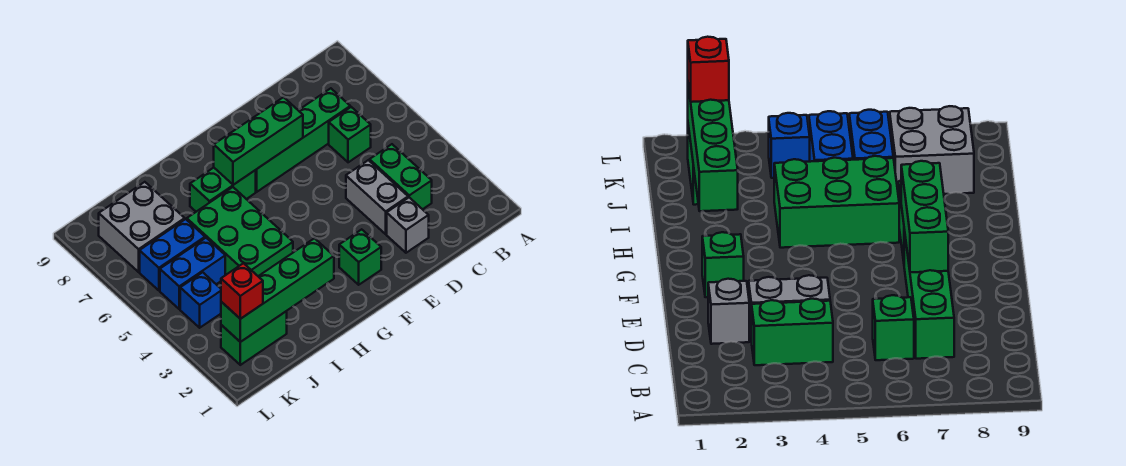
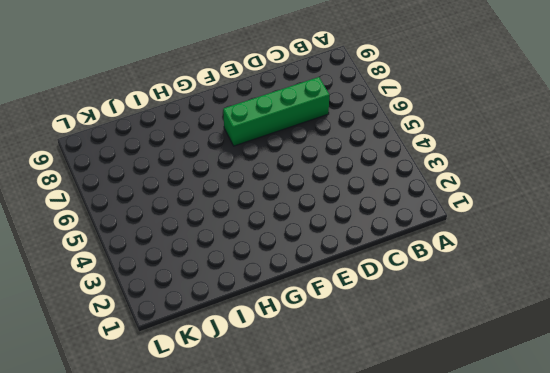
none -> green brick C3:C4 level 1
none -> green brick C6 level 1
none -> grey brick D2 level 1

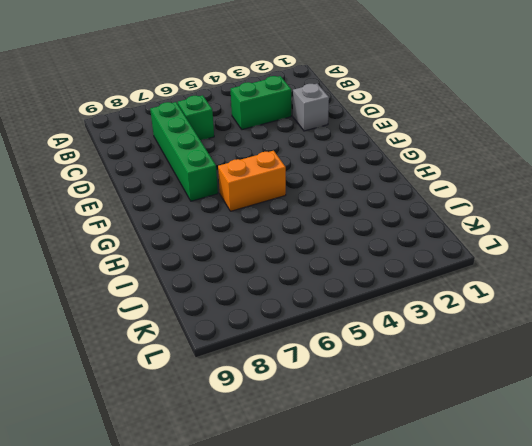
orange brick G5:G6 level 1 -> none
none -> grey brick D3:D4 level 1
none -> green brick F2 level 1
none -> green brick G7:H7 level 1

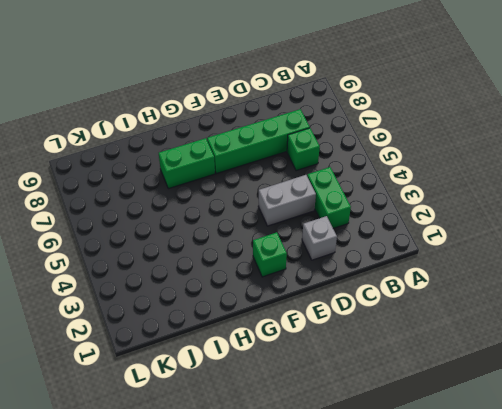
grey brick D4:E4 level 1 -> grey brick D3:D4 level 1
none -> green brick H4:I6 level 1
none -> green brick J2:K2 level 1
none -> blue brick J5:K5 level 1

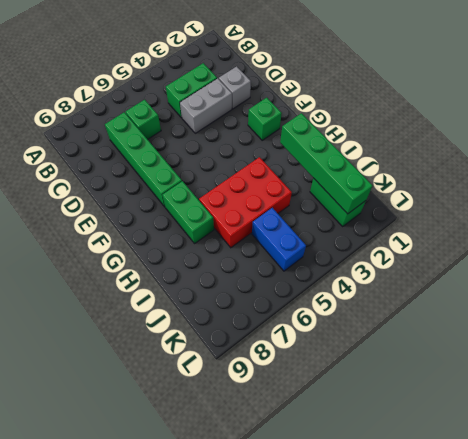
red brick H4:I6 level 1 -> green brick H4:I6 level 1
none -> blue brick J6:K6 level 1
none -> grey brick J7:K8 level 1
none -> blue brick K4 level 1

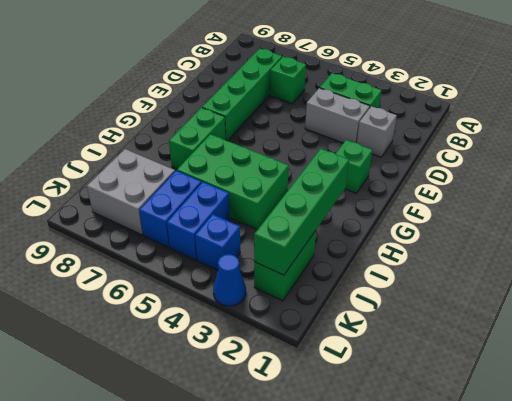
blue cone L3 level 1 -> none
none -> green brick E7:G7 level 2
none -> red brick K2 level 3

